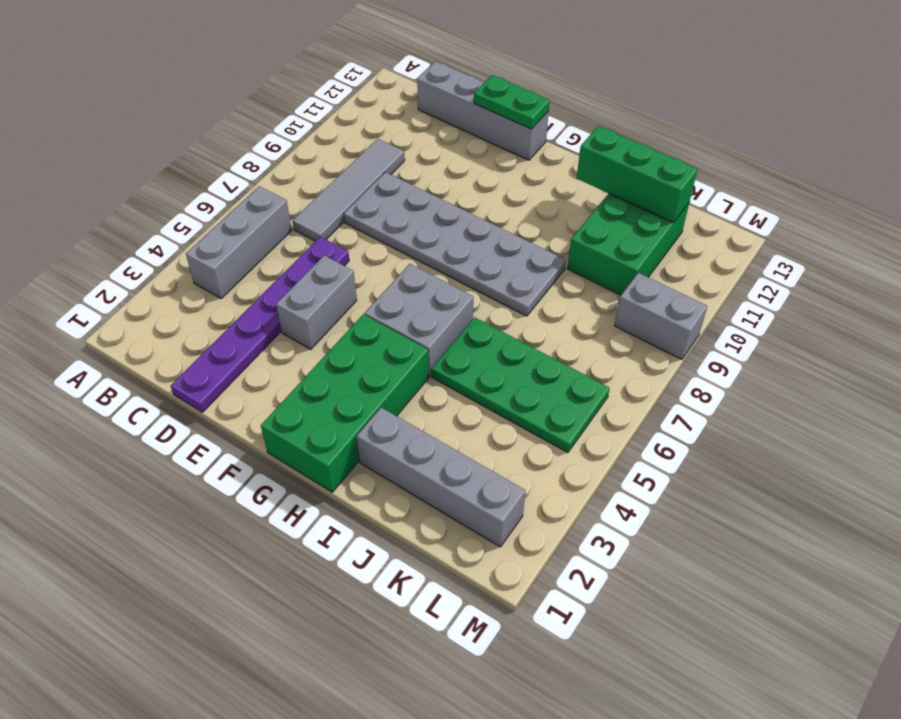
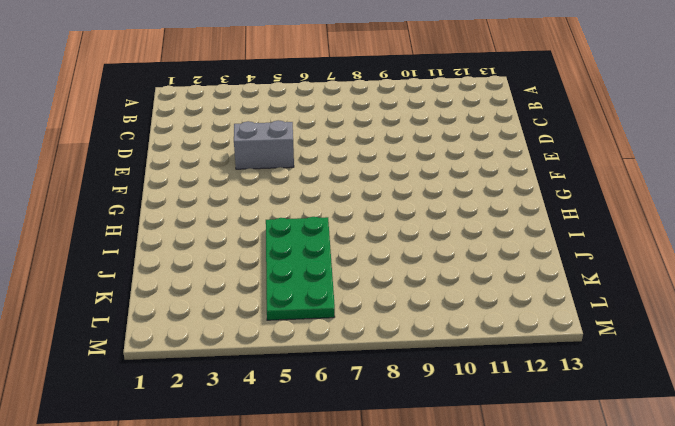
none -> grey brick B4:B6 level 1
none -> grey tile C7:C10 level 1
none -> grey brick C13:F13 level 1

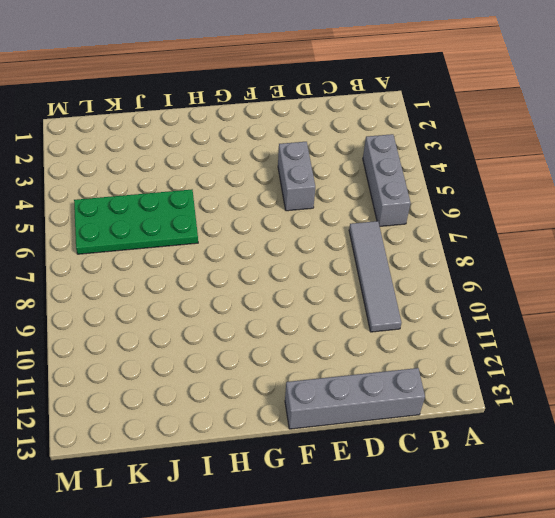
none -> purple plate D1:D6 level 1
none -> grey plate D8:I9 level 1
none -> green brick G1:H4 level 1

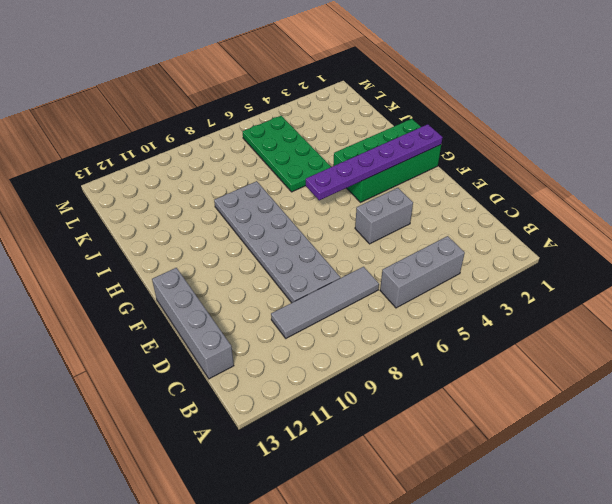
purple plate G1:G6 level 2 -> purple plate D1:D6 level 1
none -> grey brick G5:H6 level 1
none -> grey brick I2:L2 level 1
none -> green brick J10:K12 level 1

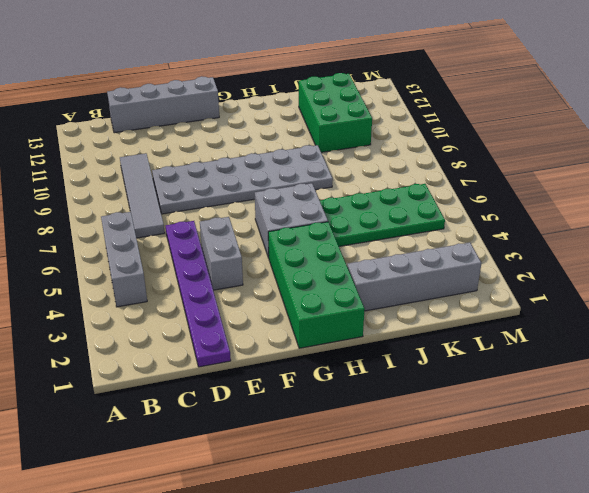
none -> grey brick L9:M9 level 1
none -> green plate E13:F13 level 2
none -> green brick I12:K12 level 2

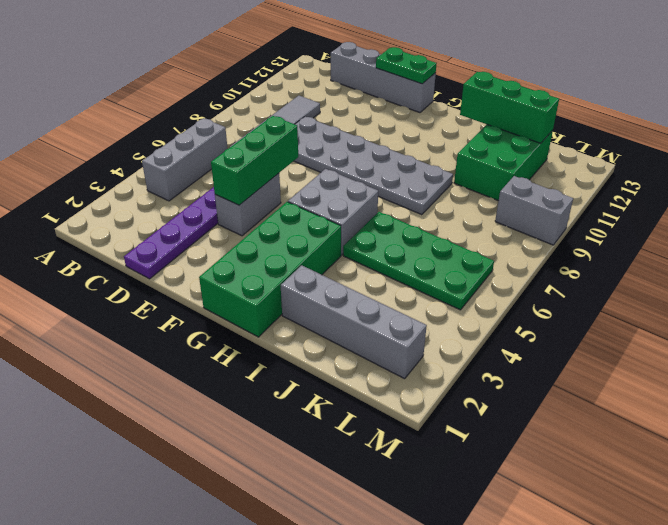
green brick E4:E6 level 2 -> none

